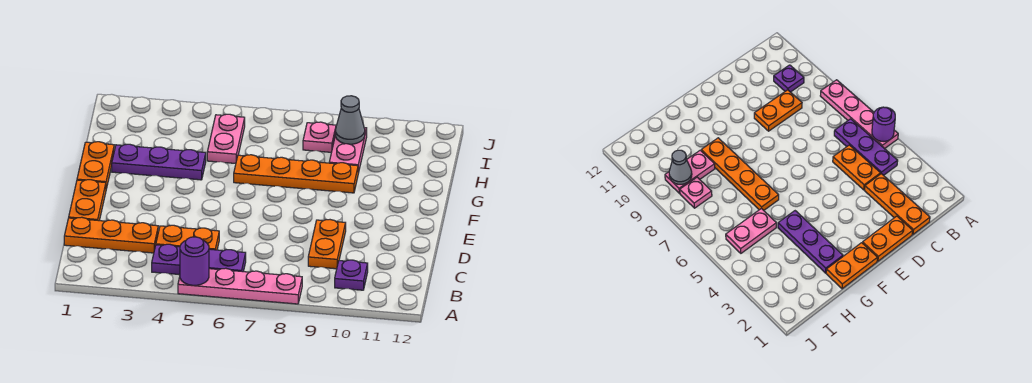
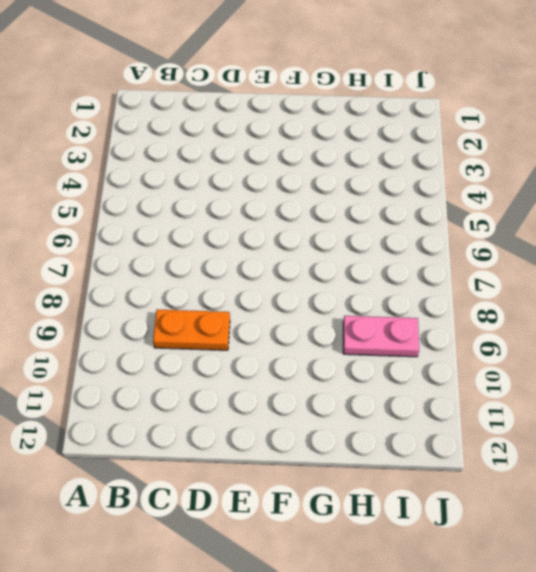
none -> pink plate A5:A8 level 1
none -> purple plate B4:B6 level 1
none -> purple plate B10 level 1

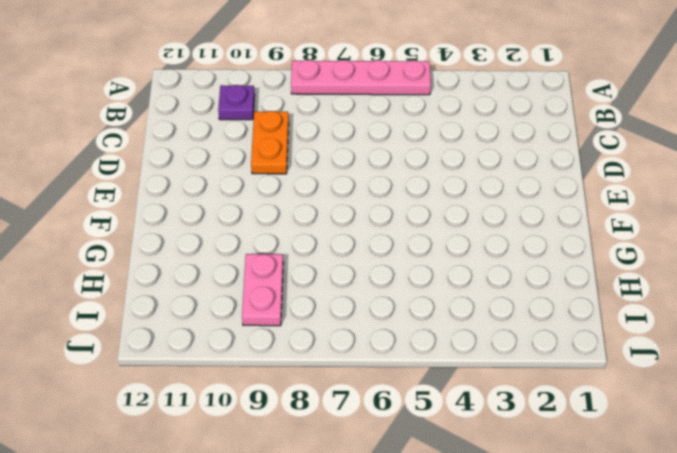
none -> purple plate B4:B6 level 1
none -> orange plate C1:C3 level 1
none -> orange plate C4:C5 level 1

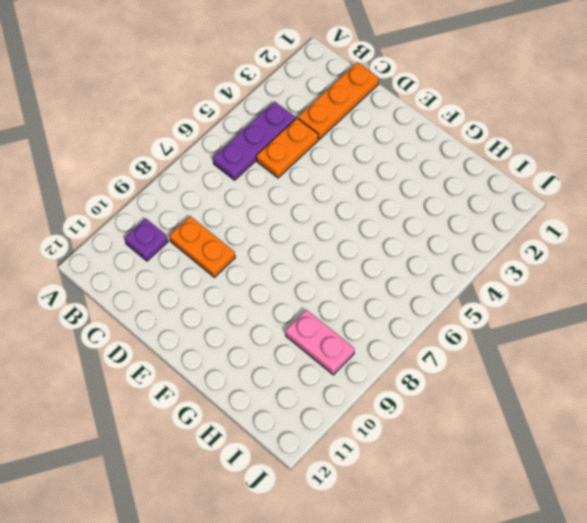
none -> pink plate A5:A8 level 1
none -> orange plate D1:E1 level 1
none -> orange plate F1:G1 level 1

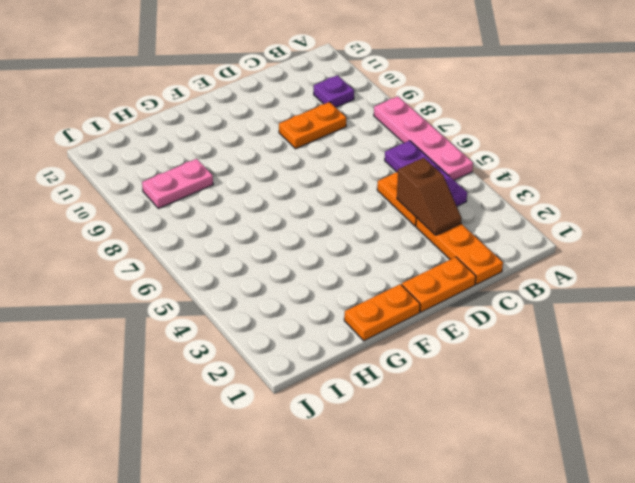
brown slope C3:C4 level 2 top 4 -> none
none -> purple plate G2:G4 level 1
none -> orange plate G6:G9 level 1
none -> pink plate H5:I5 level 1

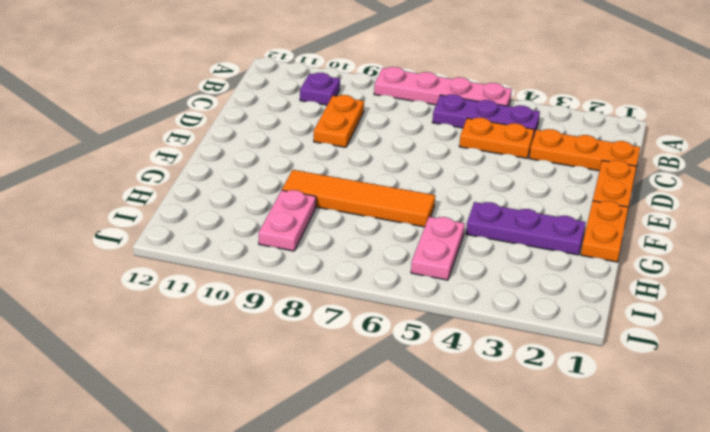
orange tile G6:G9 level 1 -> orange plate G6:G9 level 1
none -> pink plate I8 level 1
none -> purple round brick A5 level 2
none -> grey cone I9 level 2

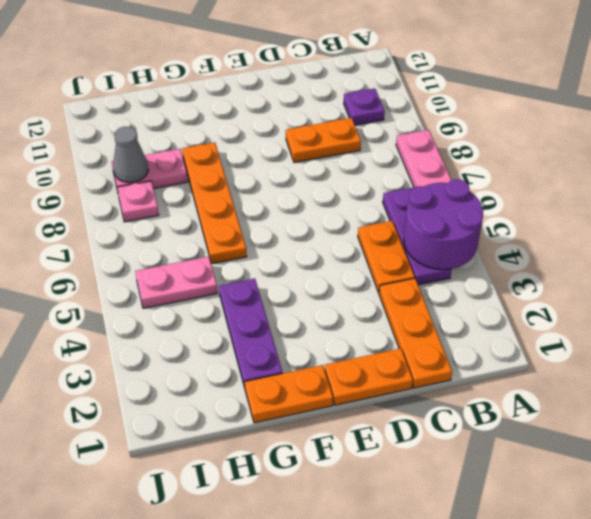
purple round brick A4:B5 level 2 -> purple round brick A5 level 2

